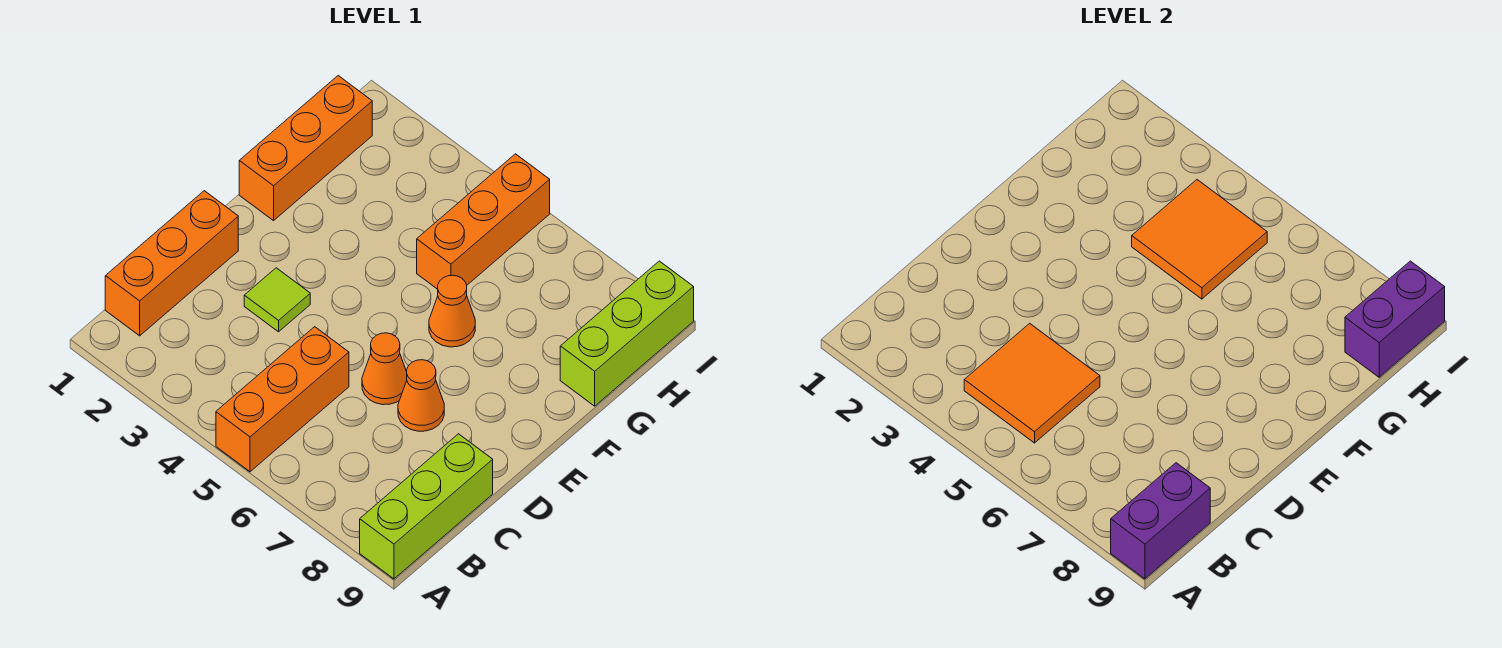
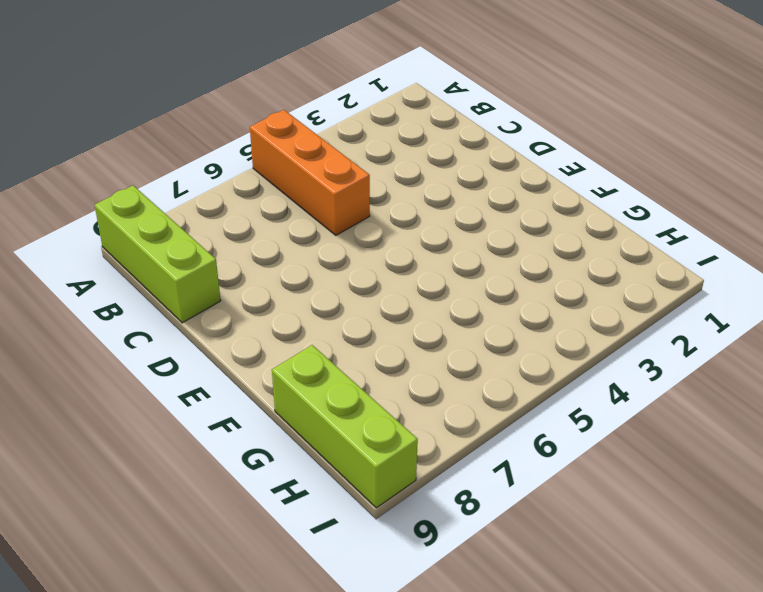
none -> orange brick B1:D1 level 1
none -> lime tile D3 level 1
none -> orange cone D6 level 1

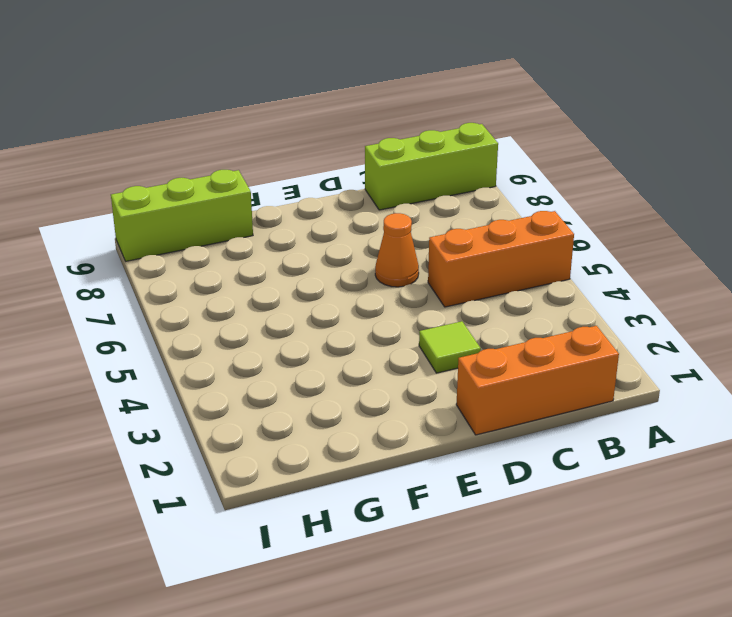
none -> orange cone D7 level 1
none -> orange brick F1:H1 level 1
none -> orange cone F6 level 1

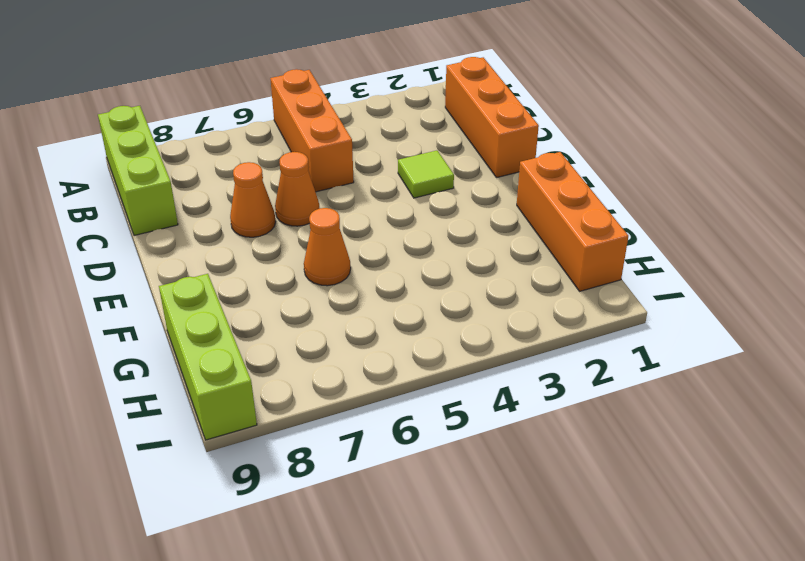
none -> orange brick G5:I5 level 1
none -> purple brick A9:B9 level 2
none -> orange tile B4:C5 level 2

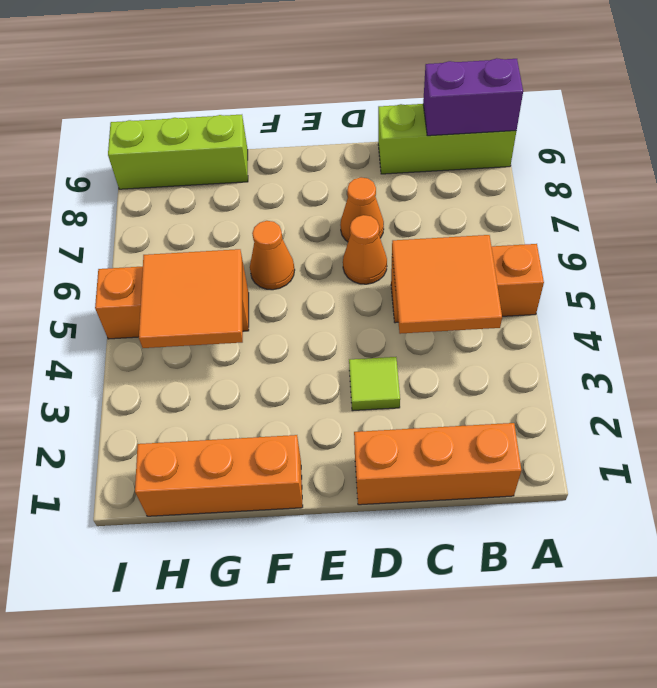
none -> purple brick H9:I9 level 2

